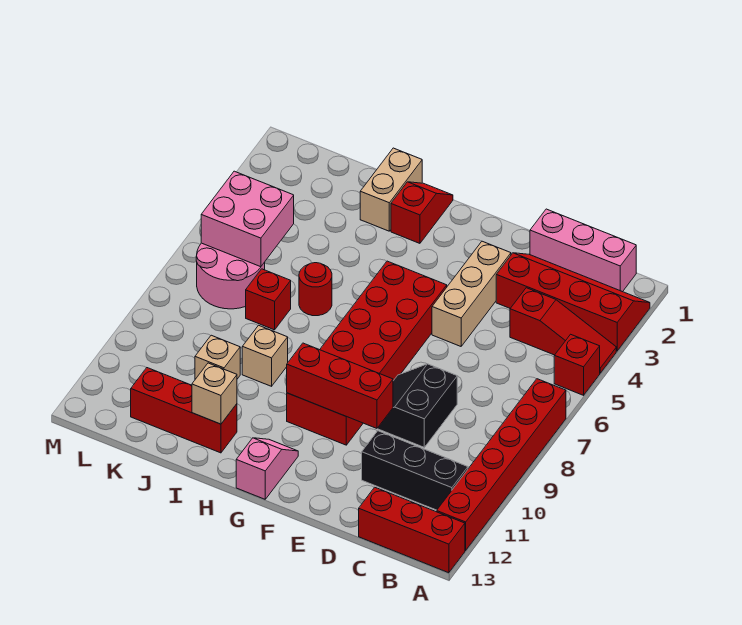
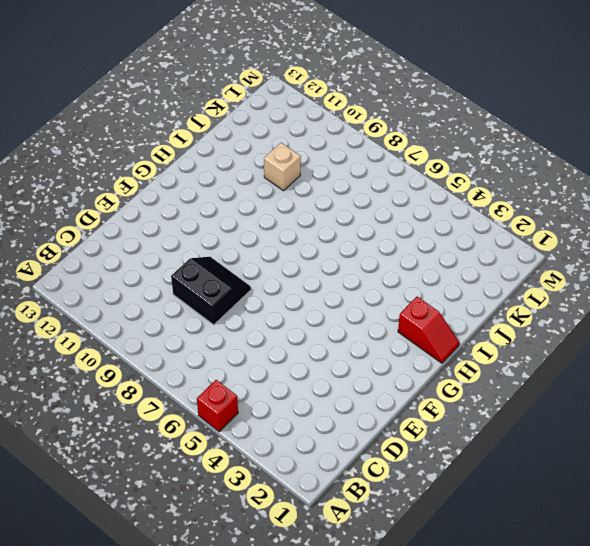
none -> red slope A2:D3 level 1 top 3
none -> red slope A4:C4 level 1 top C
none -> red brick A7:A12 level 1

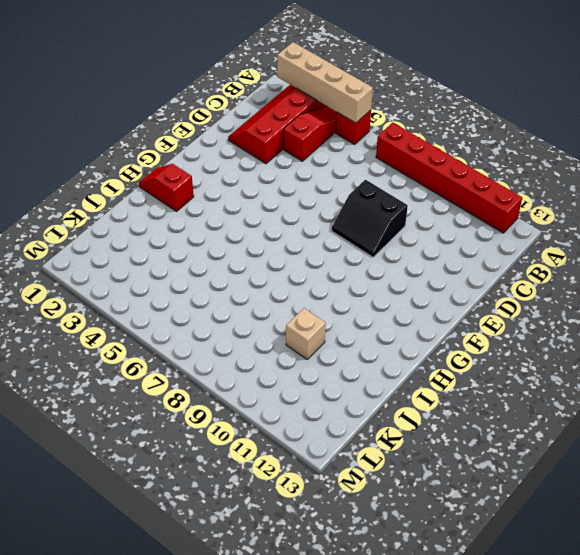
tan brick A2:A5 level 2 -> none
none -> red brick A13:C13 level 1
none -> pink brick B1:D1 level 1
none -> black brick B11:D11 level 1

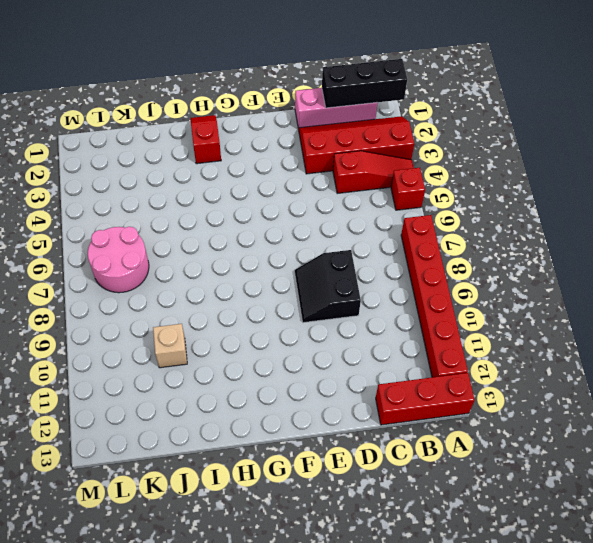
black brick A1:C1 level 2 -> black brick B11:D11 level 1
none -> tan brick E3:E5 level 1
none -> red brick F5:G10 level 1
none -> pink slope G12:G13 level 1 top 13

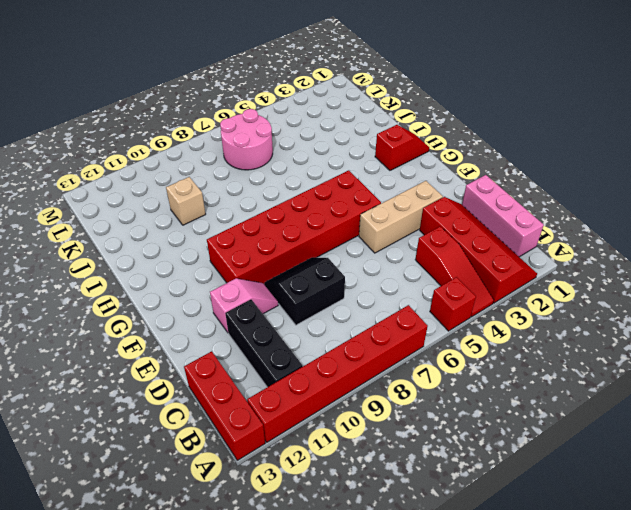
pink slope E10:E11 level 1 top 11 -> pink slope G12:G13 level 1 top 13
none -> tan brick I1:I2 level 1
none -> red round brick I6 level 1
none -> tan brick I9 level 1

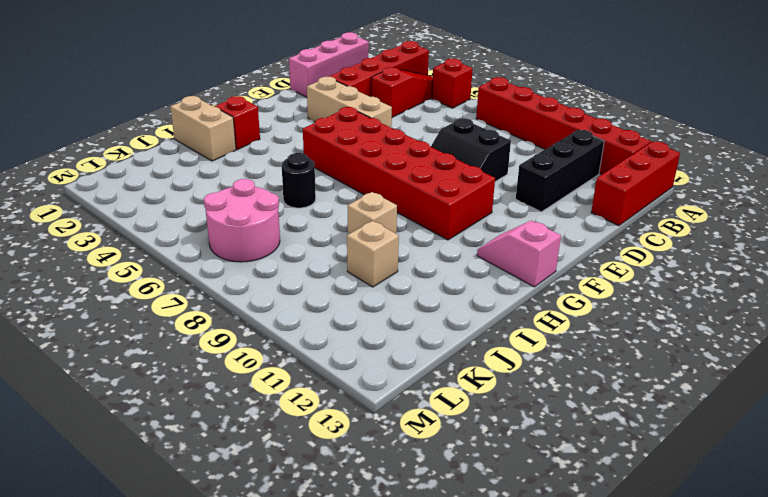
black round brick I6 level 1 -> red round brick I6 level 1
none -> red brick I12:K12 level 1
none -> red brick J7 level 1
none -> red brick E10:G10 level 2

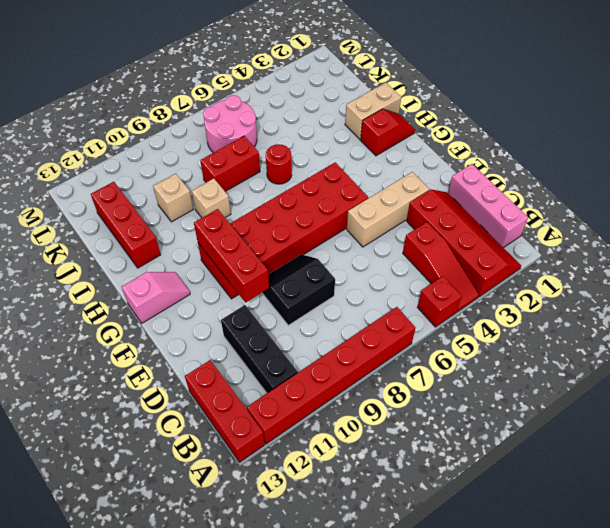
red brick J7:J8 level 1 -> red brick J7 level 1
none -> tan brick I12 level 2
none -> pink brick K5:L6 level 2

